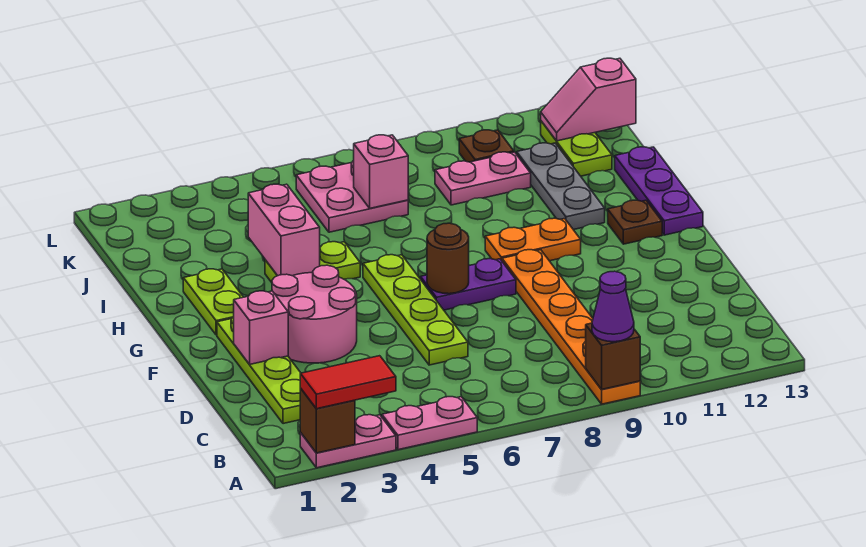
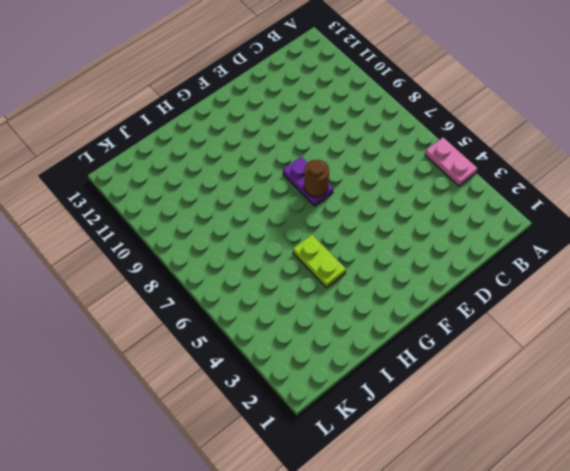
none -> pink plate A2:A3 level 1
none -> orange plate A9:F9 level 1
none -> lime plate C2:F2 level 1

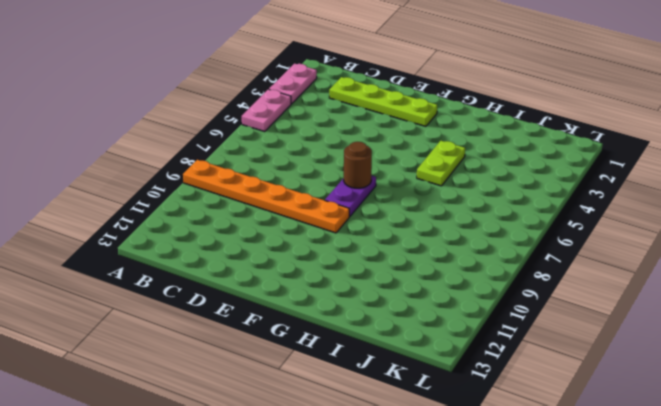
none -> lime plate D6:G6 level 1
none -> pink round brick E3:F4 level 1
none -> lime plate G2:H2 level 1

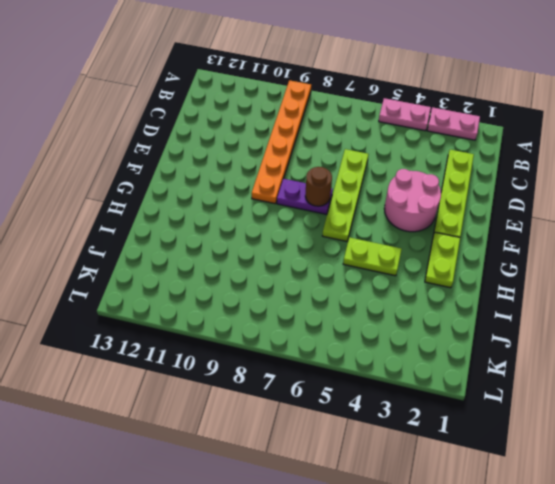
none -> orange plate G9:G10 level 1
none -> brown plate G12 level 1
none -> purple plate G13:I13 level 1

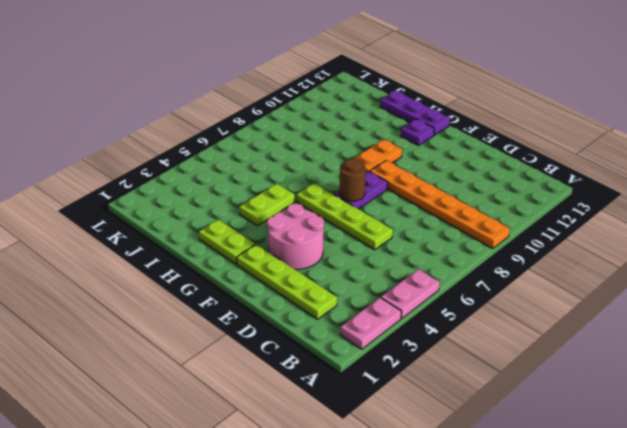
purple plate G12 level 1 -> brown plate G12 level 1
none -> grey plate H11:J11 level 1
none -> pink plate J6:K7 level 1
none -> pink plate J9:J10 level 1

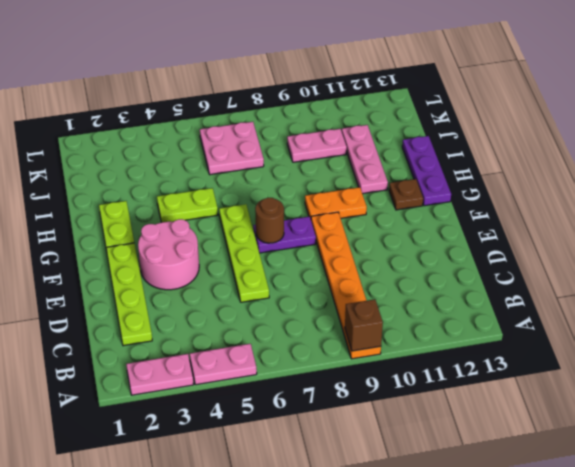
pink plate H11:J11 level 1 -> grey plate H11:J11 level 1
none -> lime plate J12:K12 level 1
none -> brown plate K10 level 1
none -> brown brick A2 level 2

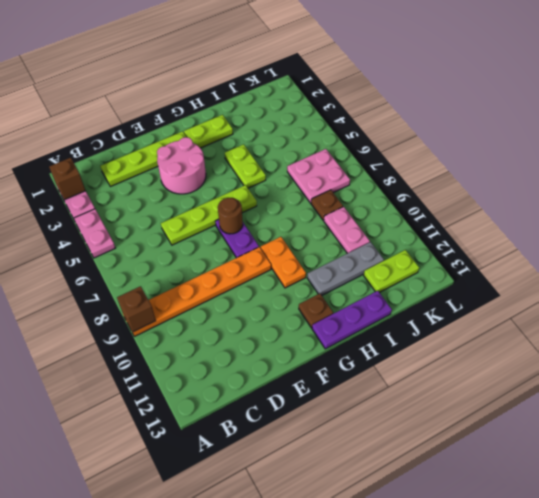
brown plate J8 level 1 -> brown plate K10 level 1
none -> pink brick E2 level 2
none -> pink brick H4:I4 level 2
none -> pink brick J7 level 2

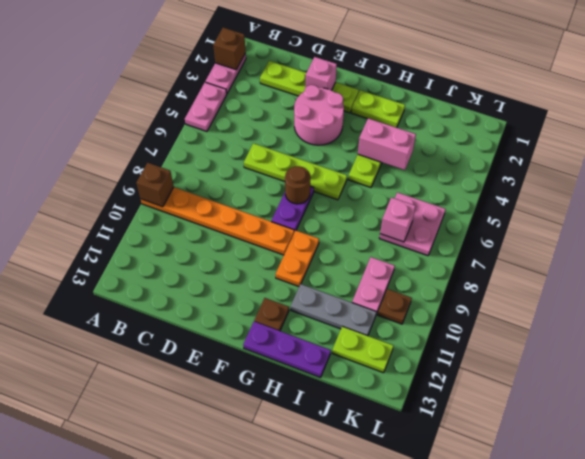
none -> pink slope K12:K13 level 2 top 13
none -> red tile A2:A3 level 3
none -> purple cone A9 level 3

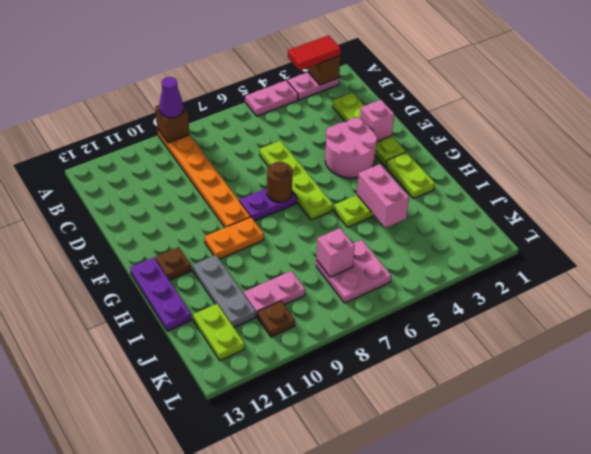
none -> pink slope K12:K13 level 2 top 13

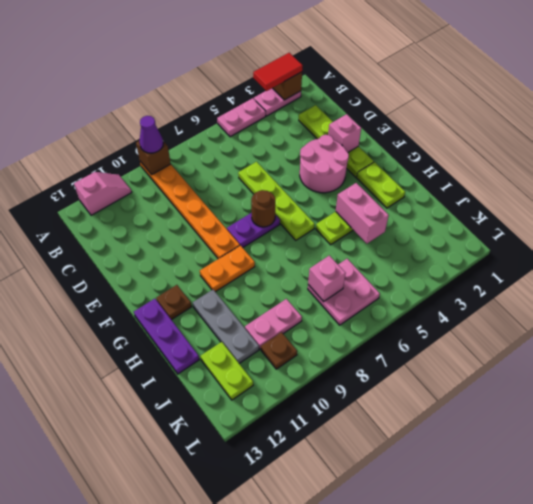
pink slope A11:A12 level 1 top 12 -> pink slope K12:K13 level 2 top 13

